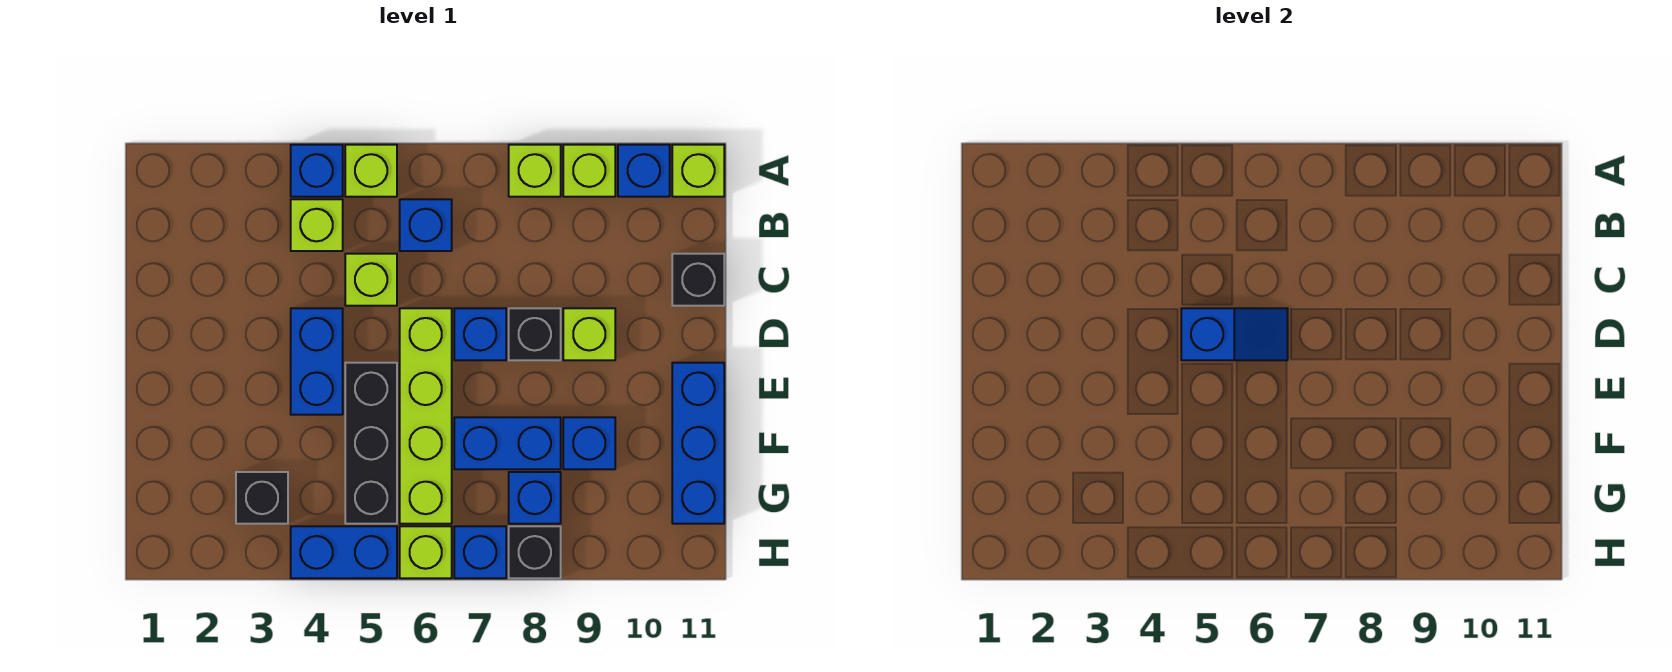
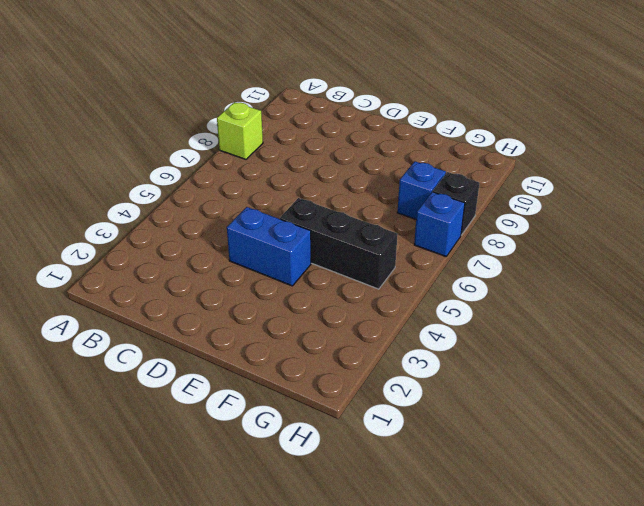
none -> blue brick A4 level 1
none -> lime brick A5 level 1
none -> lime brick A9 level 1

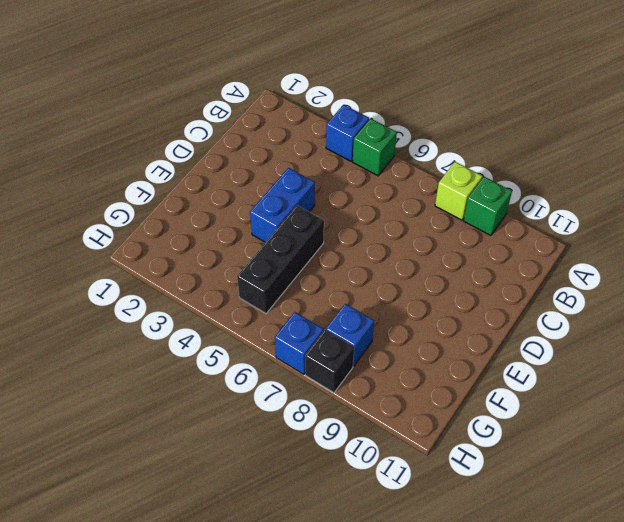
green brick A5 level 1 -> lime brick A5 level 1
green brick A9 level 1 -> lime brick A9 level 1
none -> blue brick A10 level 1
none -> lime brick A11 level 1
none -> lime brick B4 level 1

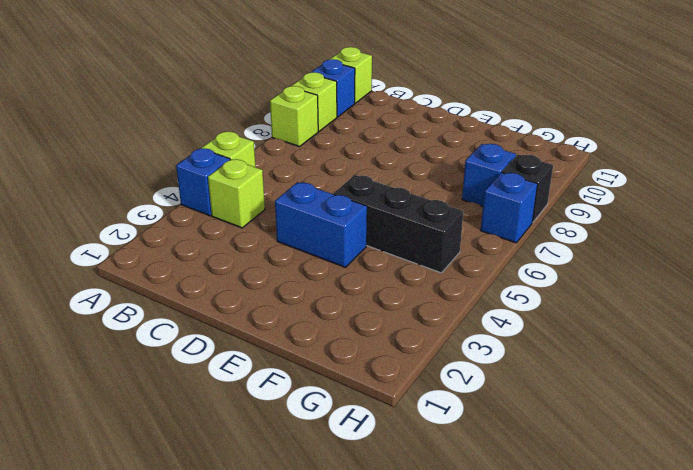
none -> blue brick B6 level 1
none -> lime brick C5 level 1
none -> black brick C11 level 1

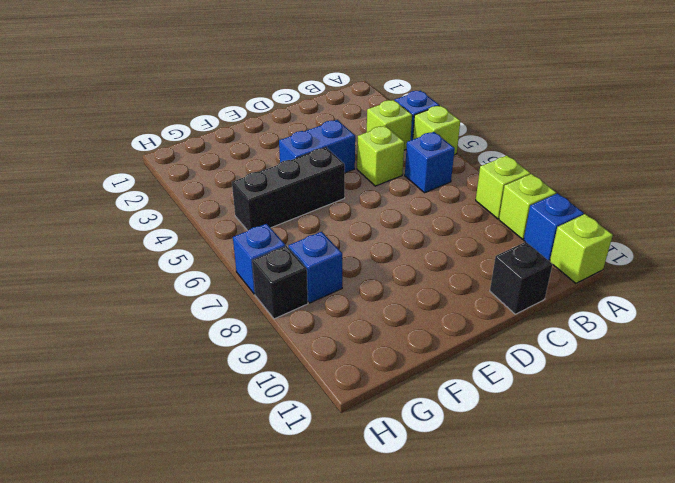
none -> lime brick D6:G6 level 1
none -> blue brick D7 level 1
none -> black brick D8 level 1

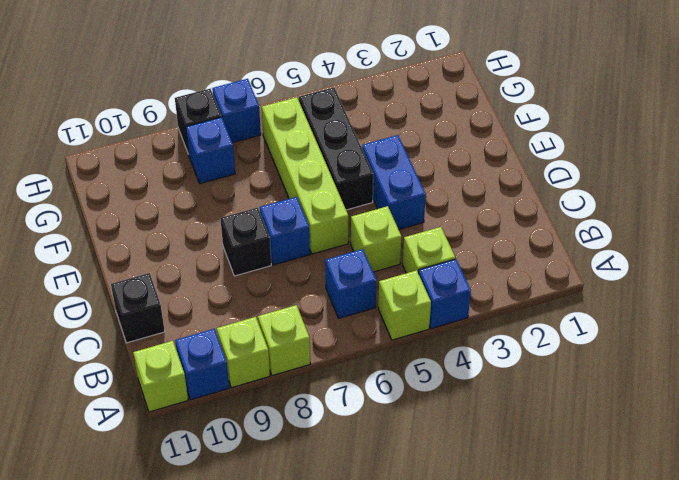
none -> lime brick D9 level 1
none -> blue brick E11:G11 level 1
none -> blue brick F7:F8 level 1

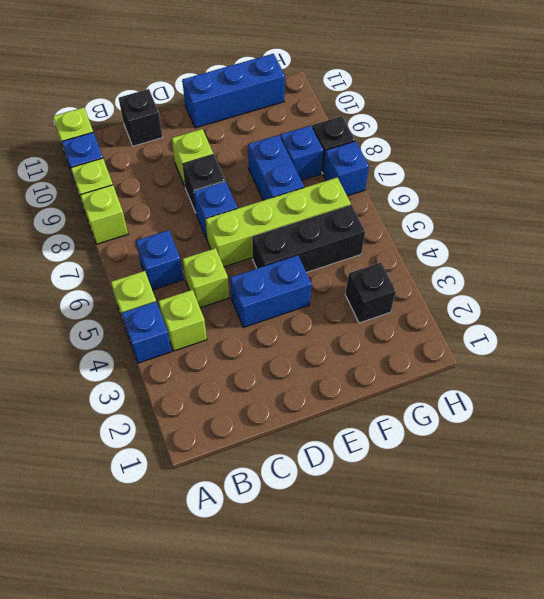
none -> blue brick F9 level 1
none -> blue brick H4:H5 level 1
none -> lime brick H6 level 1

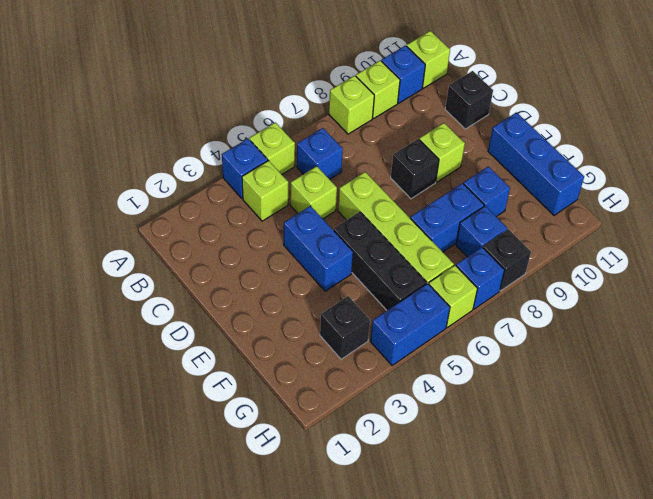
none -> blue brick D7 level 1
none -> blue slope D5:D6 level 2 top 5

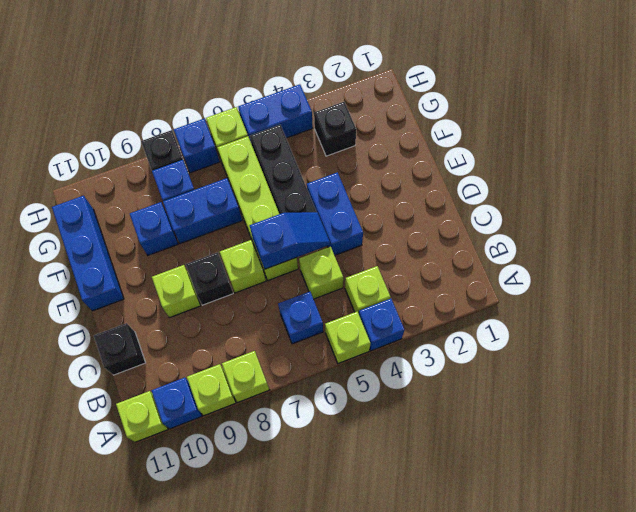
blue slope D5:D6 level 2 top 6 -> blue slope D5:D6 level 2 top 5
lime brick D7 level 1 -> blue brick D7 level 1

